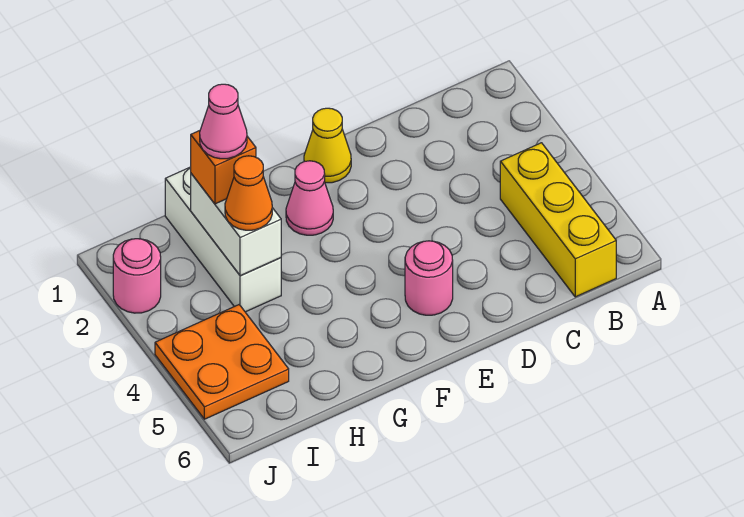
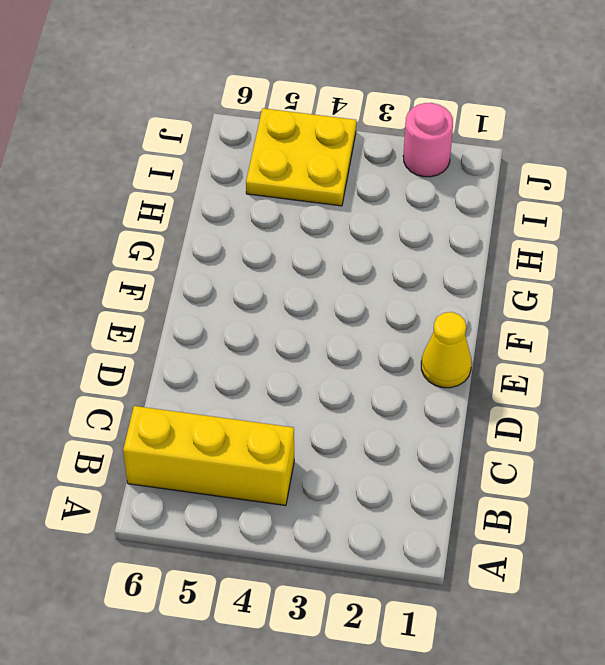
yellow plate I4:J5 level 1 -> orange plate I4:J5 level 1
none -> pink round brick E5 level 1
none -> pink cone F2 level 1

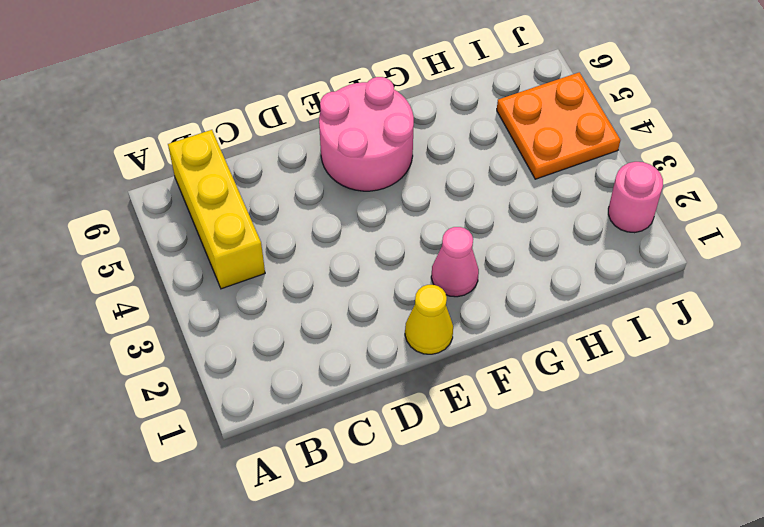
pink round brick E5:F6 level 1 -> pink round brick E5 level 1
none -> white brick H1:H3 level 1
none -> white brick H2:H3 level 2

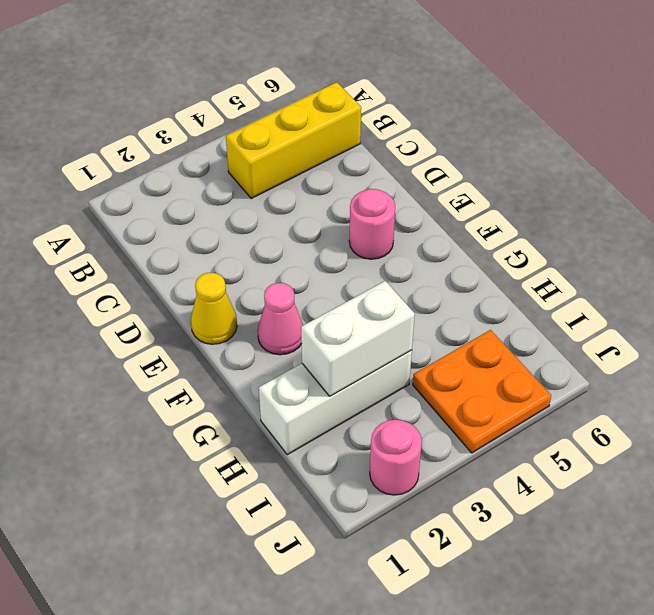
none -> orange brick H2 level 3
none -> orange cone H3 level 3

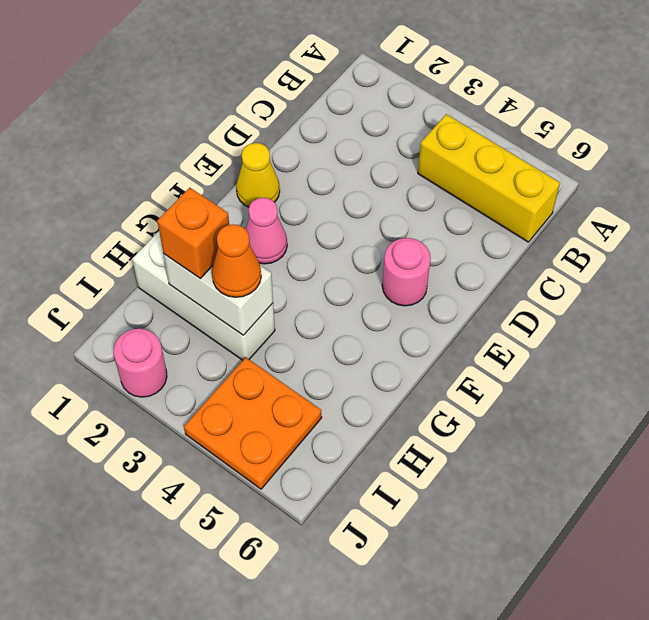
none -> pink cone H2 level 4

